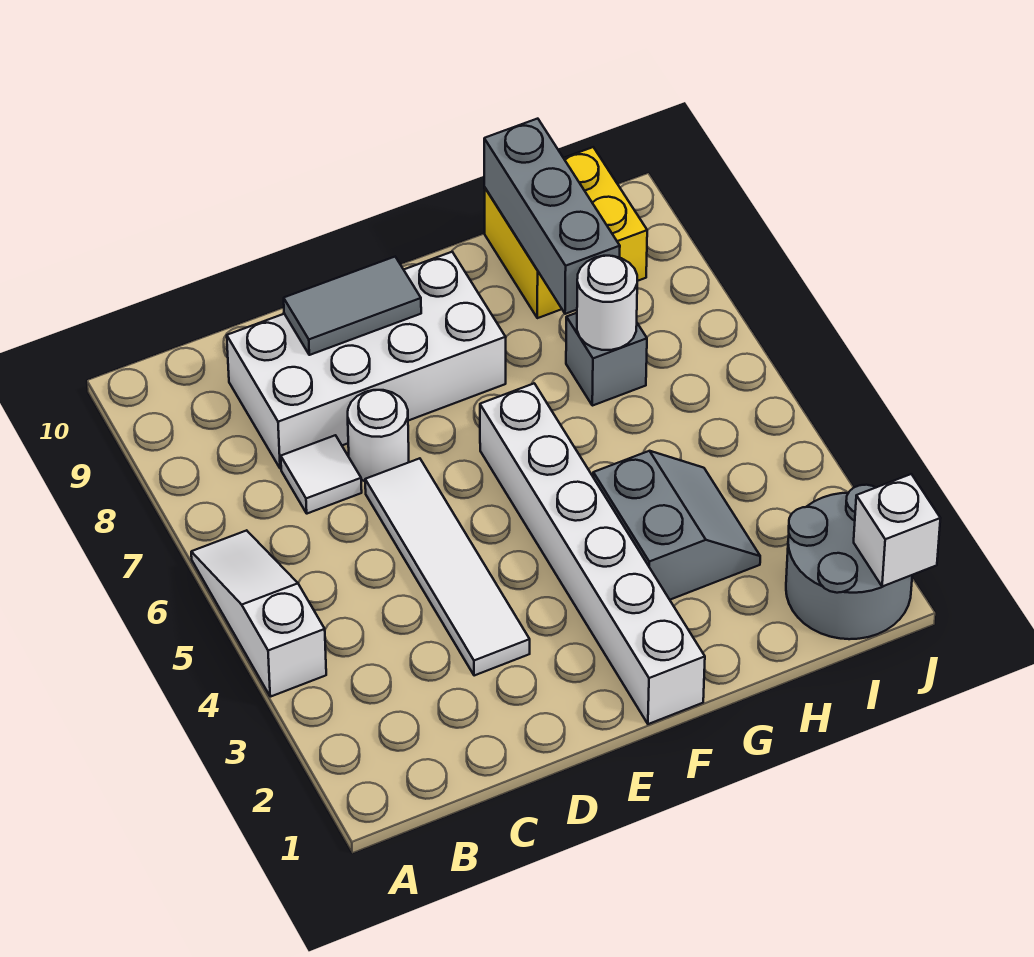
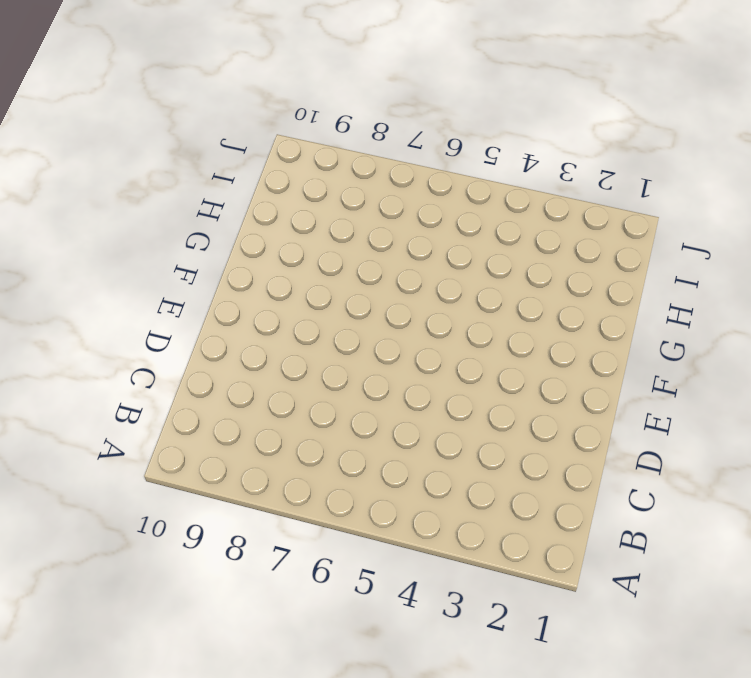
none -> white slope A4:A6 level 1 top 4
none -> white tile C7 level 1
none -> white brick C8:F9 level 1

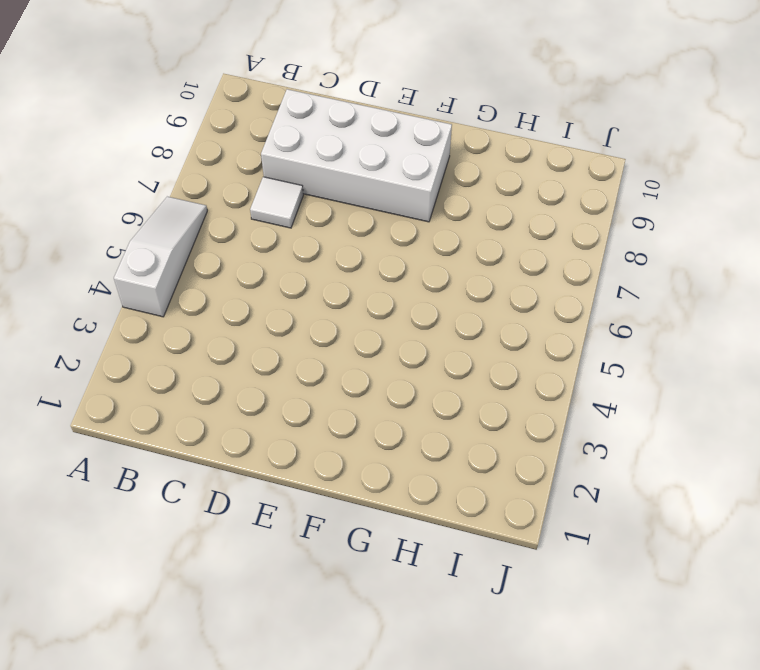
none -> white tile D3:D6 level 1
none -> white round brick D7 level 1
none -> white brick F1:F6 level 1

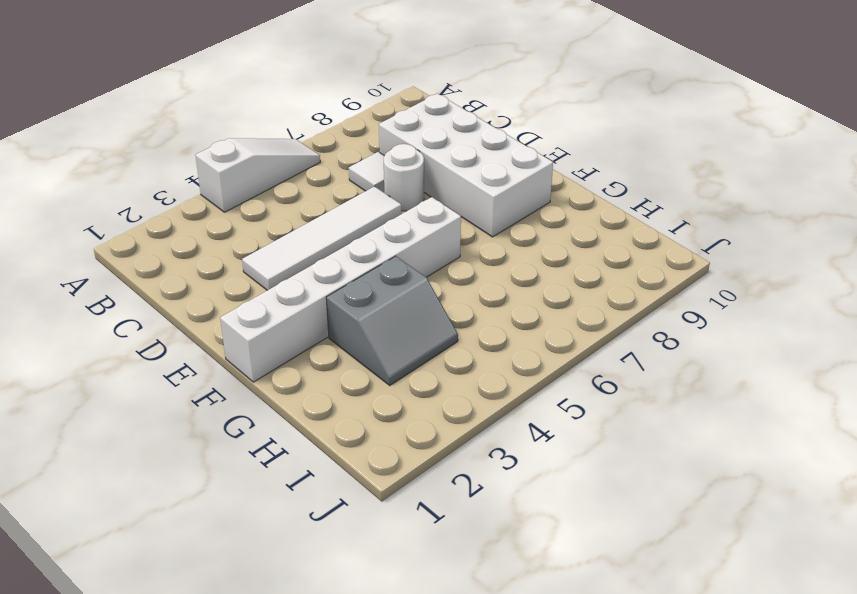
none -> grey brick H7 level 1
none -> yellow brick H9:I10 level 1
none -> grey round brick I1:J2 level 1

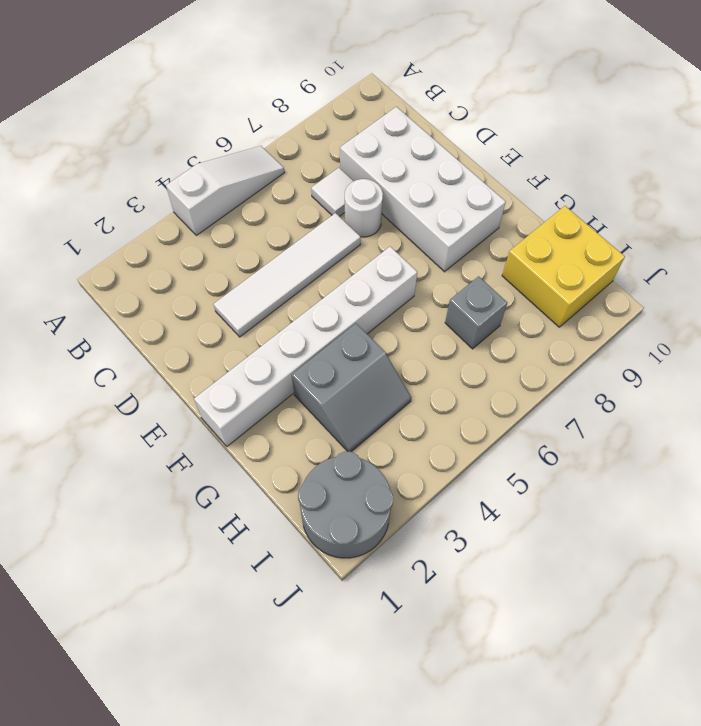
none -> grey tile D9:E9 level 2
none -> white round brick H7 level 2
none -> grey brick H8:H10 level 2

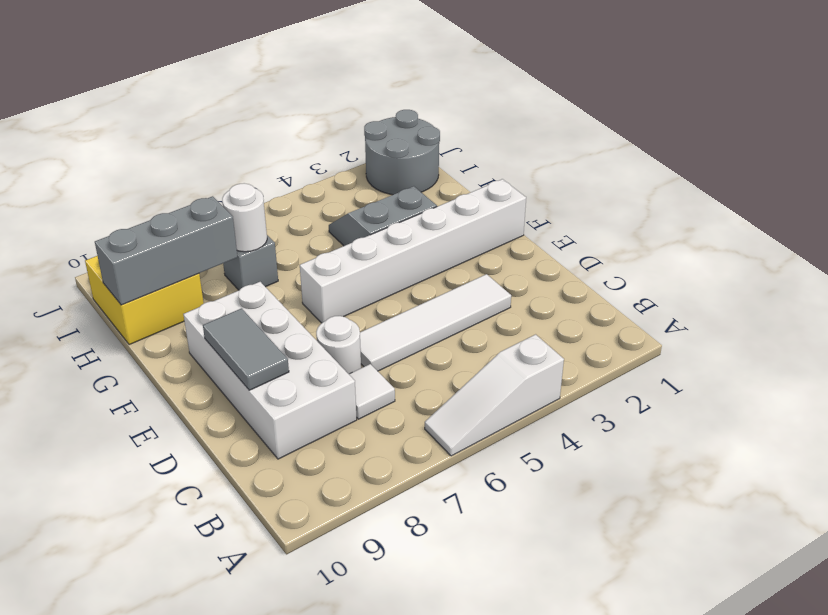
none -> white brick J1 level 2

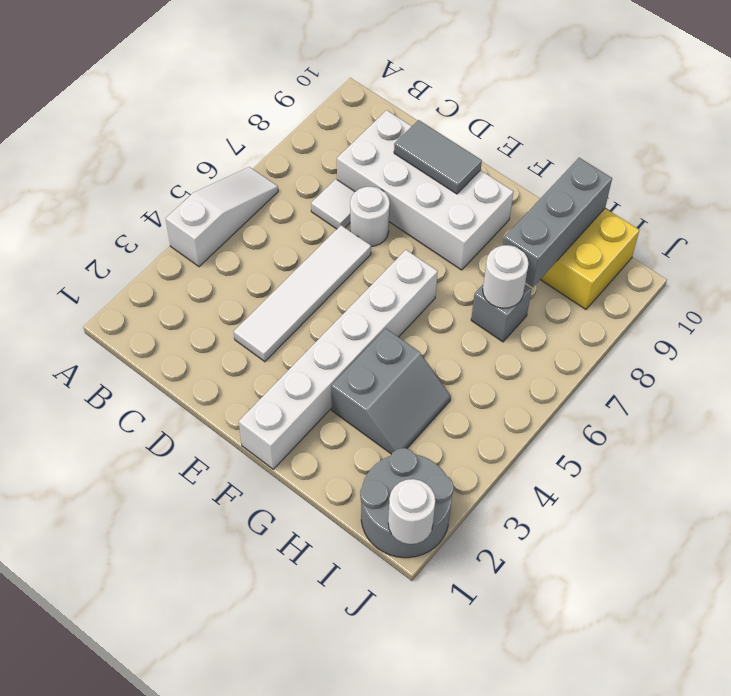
white round brick J1 level 2 -> white brick J1 level 2

